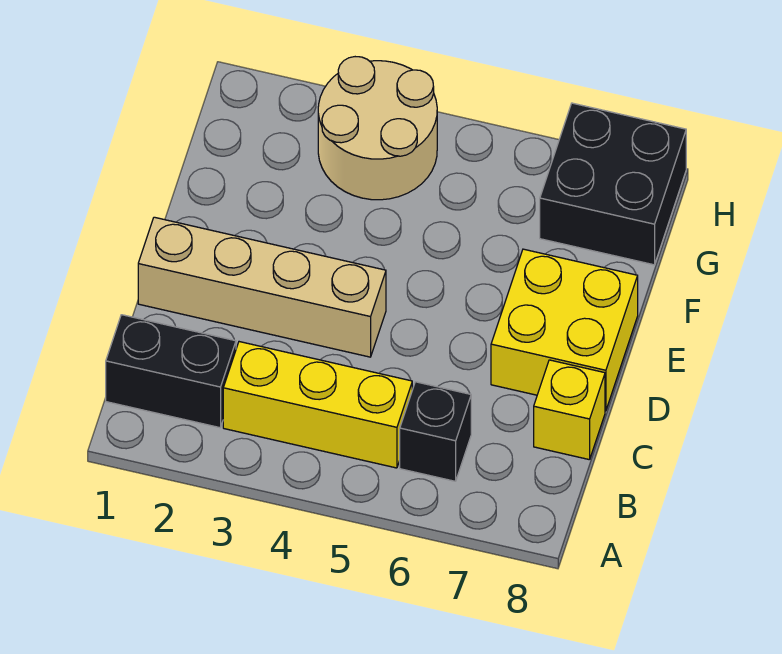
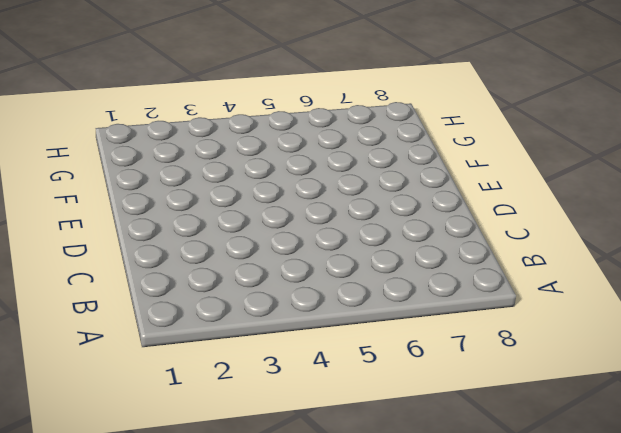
none -> black brick B1:B2 level 1
none -> yellow brick B3:B5 level 1

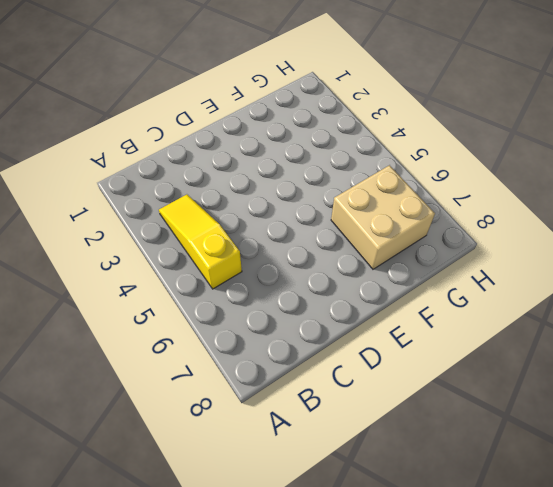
yellow slope B3:B5 level 1 top 5 -> yellow brick B3:B5 level 1
tan brick F6:G7 level 1 -> black brick G7:H8 level 1
none -> black brick B1:B2 level 1
none -> black brick B6 level 1

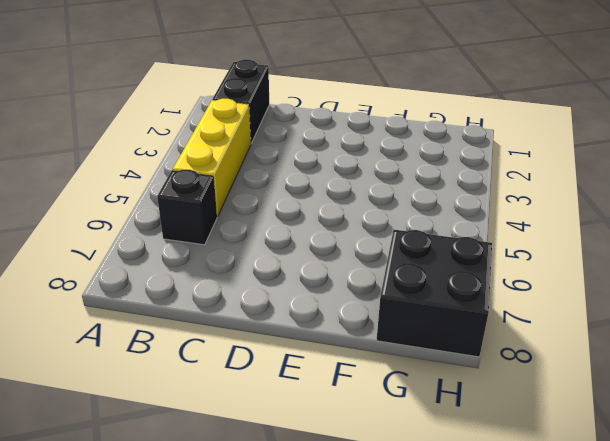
none -> yellow brick C8 level 1
none -> tan brick D1:D4 level 1

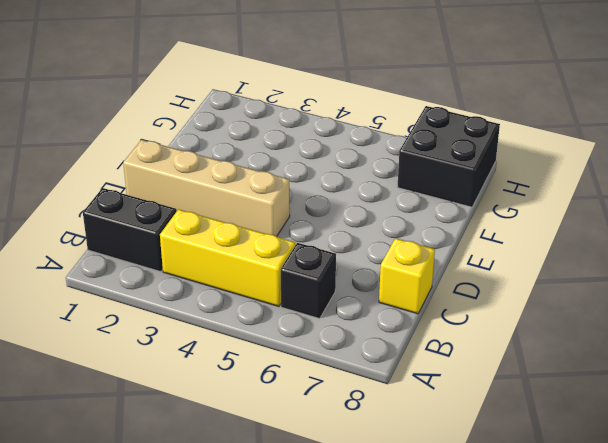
none -> yellow brick D7:E8 level 1
none -> tan round brick G3:H4 level 1

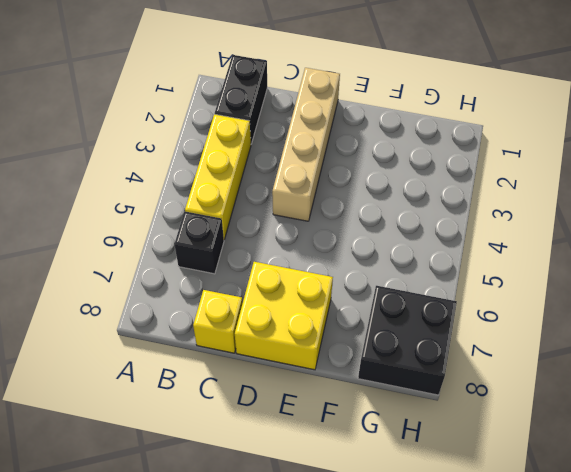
none -> tan round brick G3:H4 level 1

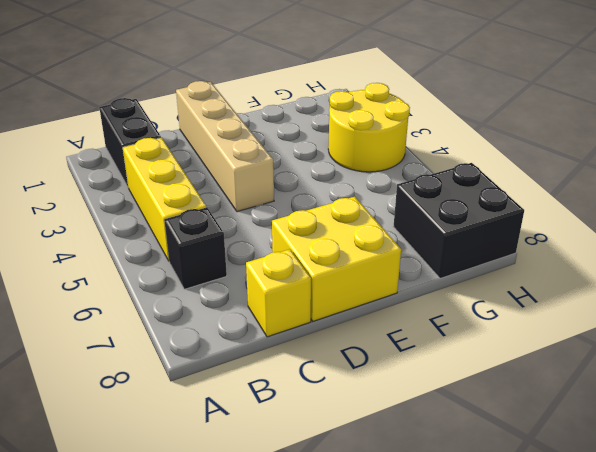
yellow round brick G3:H4 level 1 -> tan round brick G3:H4 level 1

